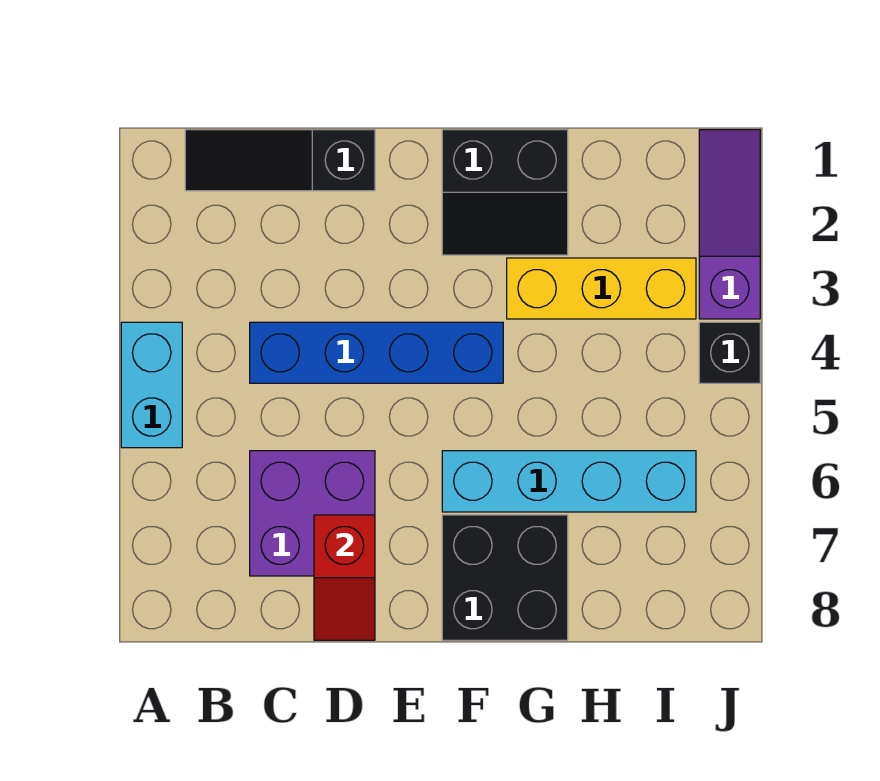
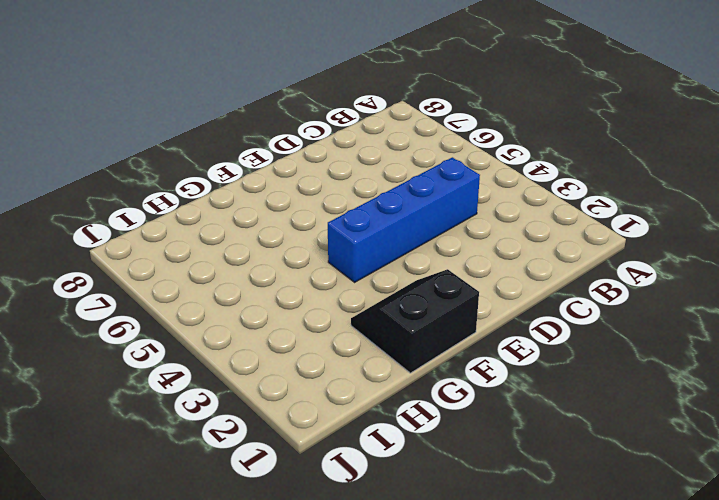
none -> cyan brick A4:A5 level 1
none -> black slope B1:D1 level 1 top D

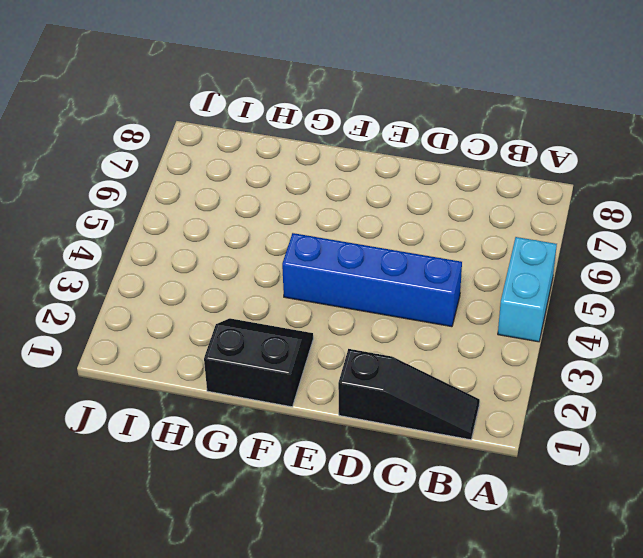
none -> purple brick C6:D7 level 1
none -> cyan brick F6:I6 level 1

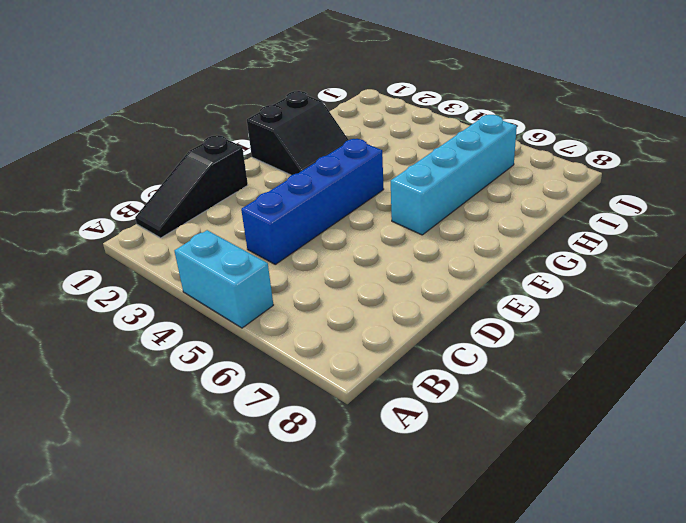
none -> purple brick C6:D7 level 1
none -> black brick F7:G8 level 1

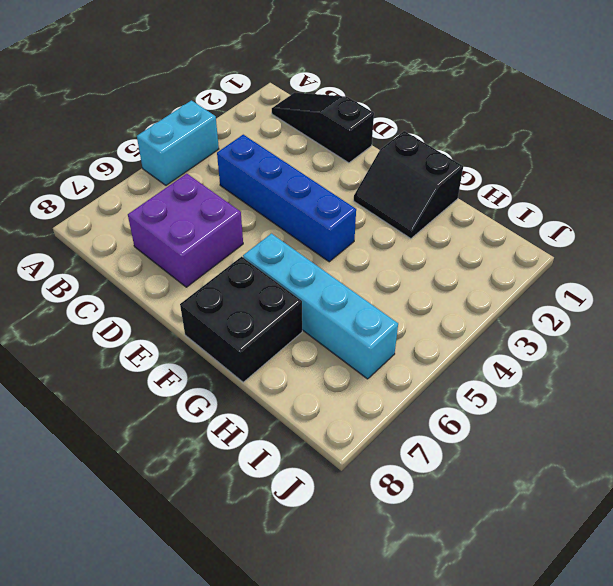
none -> yellow brick G3:I3 level 1
none -> purple slope J1:J3 level 1 top 3

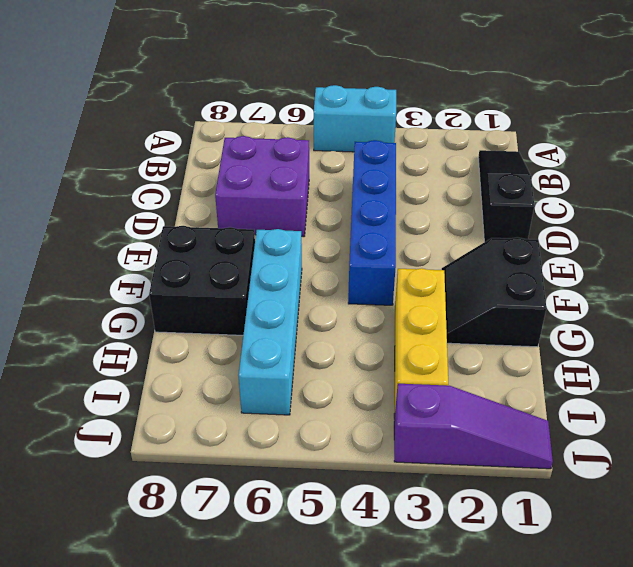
none -> black brick J4 level 1
none -> red slope D7:D8 level 2 top 7

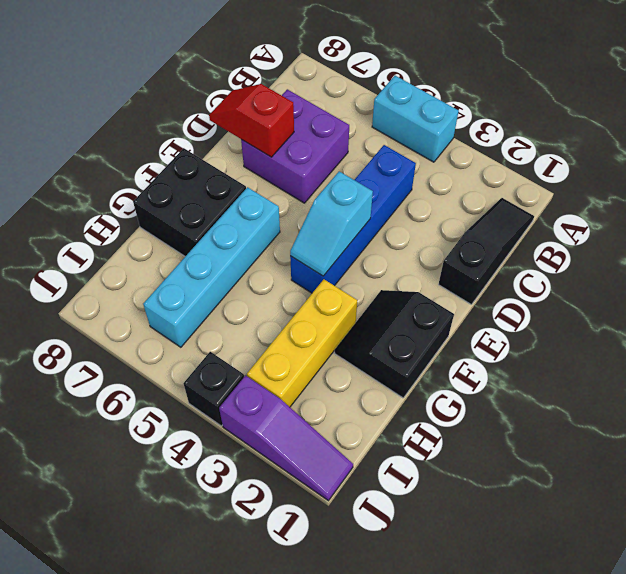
cyan slope E4:F4 level 2 top E -> none

